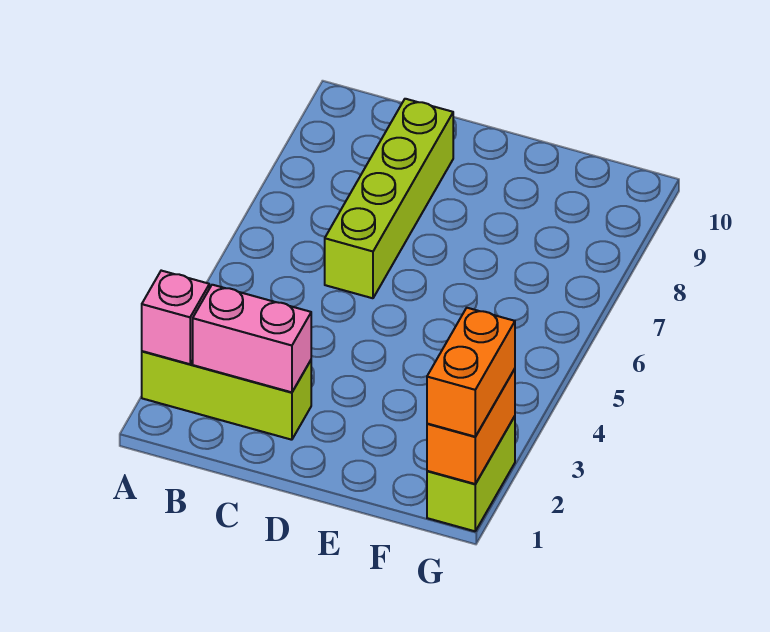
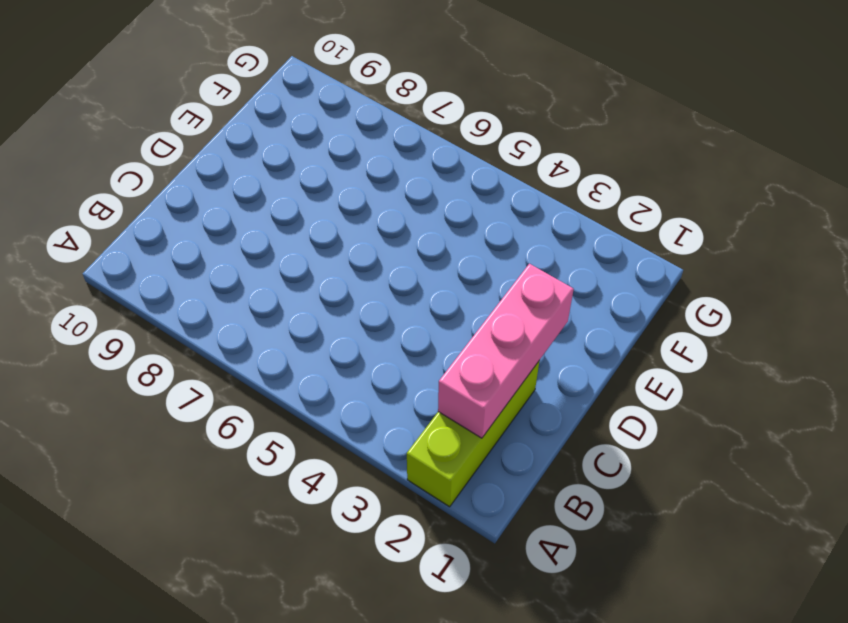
pink brick B2:D2 level 2 -> pink brick B2:C2 level 2
none -> lime brick C6:C9 level 1
none -> lime brick G1:G2 level 1

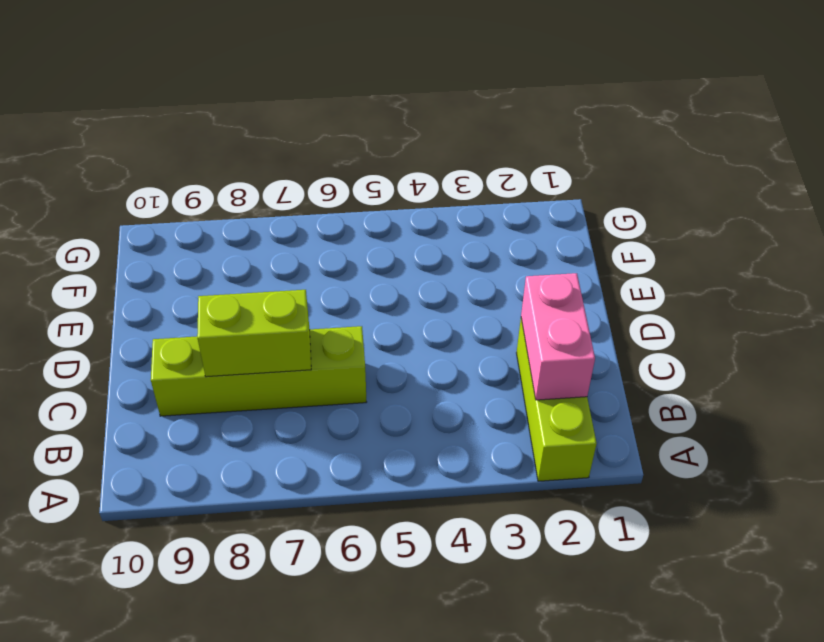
lime brick C7:C8 level 2 -> lime brick G1:G2 level 1
none -> pink brick A2 level 2
none -> orange brick G1:G2 level 2

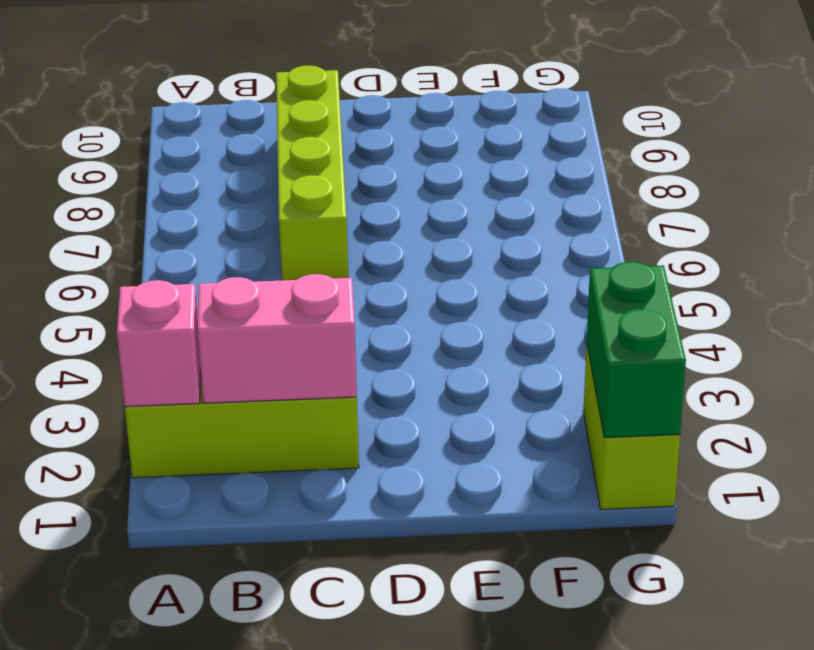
green brick G1:G2 level 2 -> orange brick G1:G2 level 2
none -> orange brick G1:G2 level 3

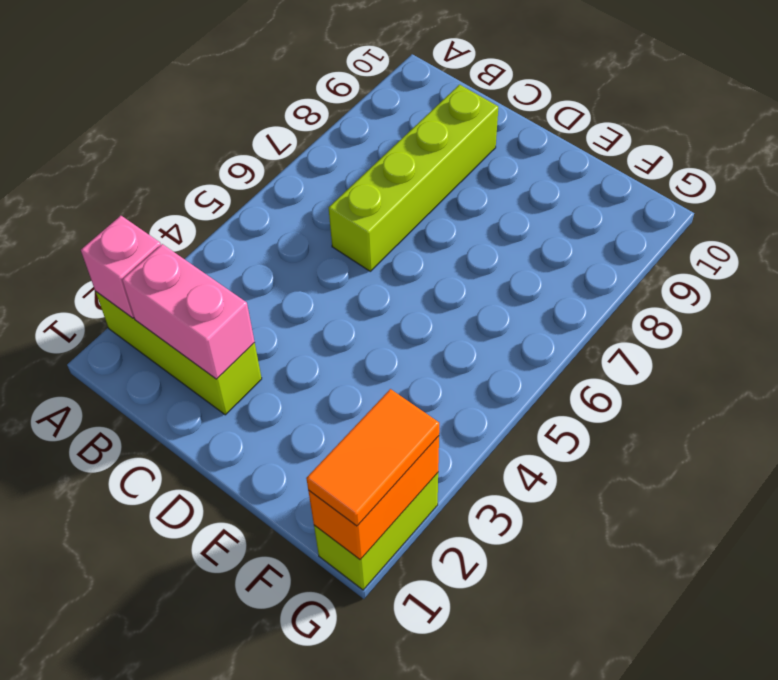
orange tile G1:G2 level 3 -> orange brick G1:G2 level 3

